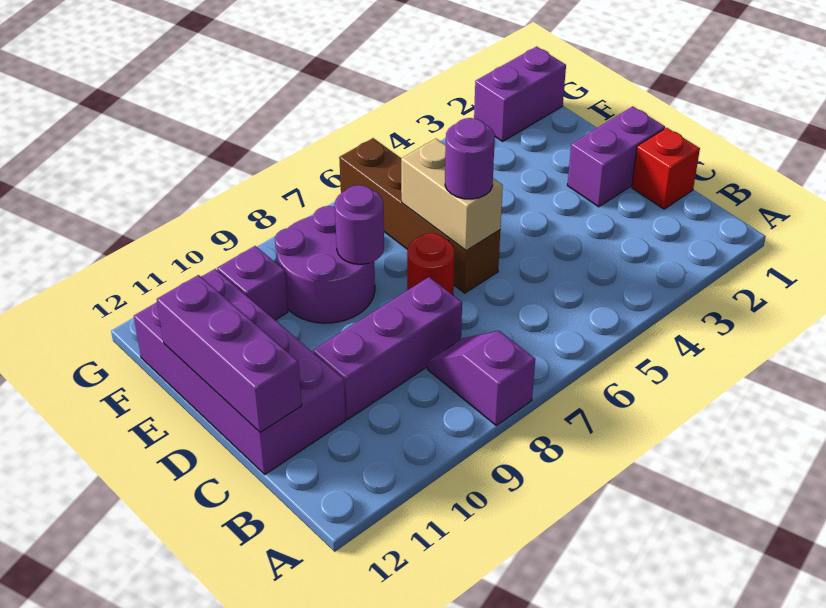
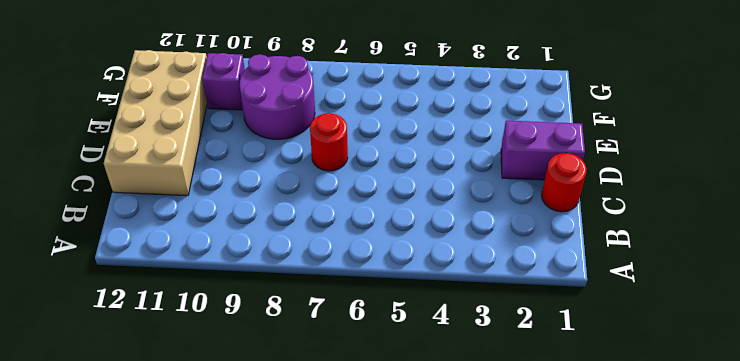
red round brick C1 level 1 -> red brick C1 level 1
tan brick C11:F12 level 1 -> purple brick C11:F12 level 1
none -> purple slope A8:B8 level 1 top A
none -> purple brick C8:C10 level 1
none -> brown brick D6:G6 level 1

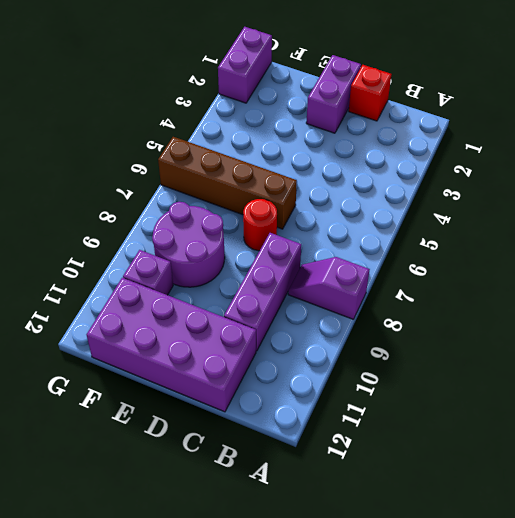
none -> purple brick C12:E12 level 2
none -> tan brick D6:E6 level 2
none -> purple round brick E8 level 2

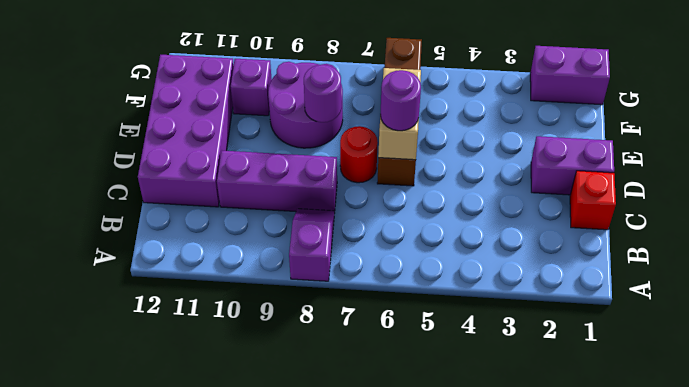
none -> purple brick C12:E12 level 2

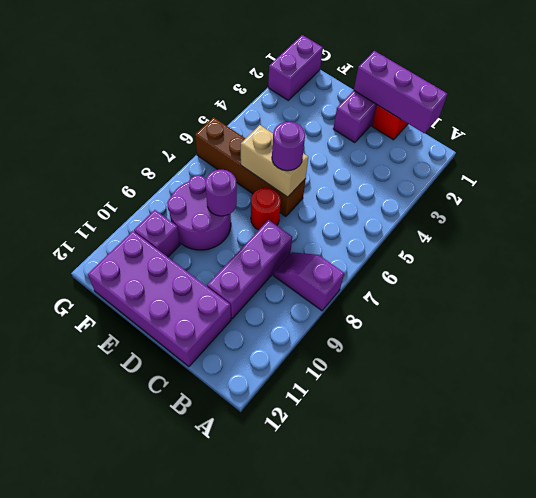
purple brick B1:D1 level 2 -> purple brick C12:E12 level 2

